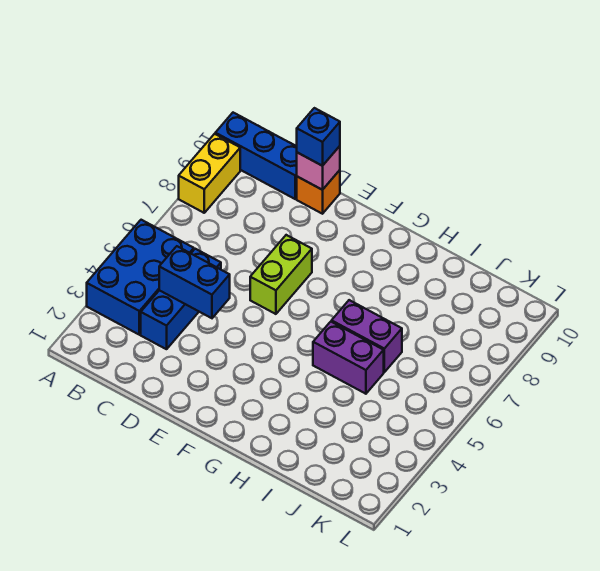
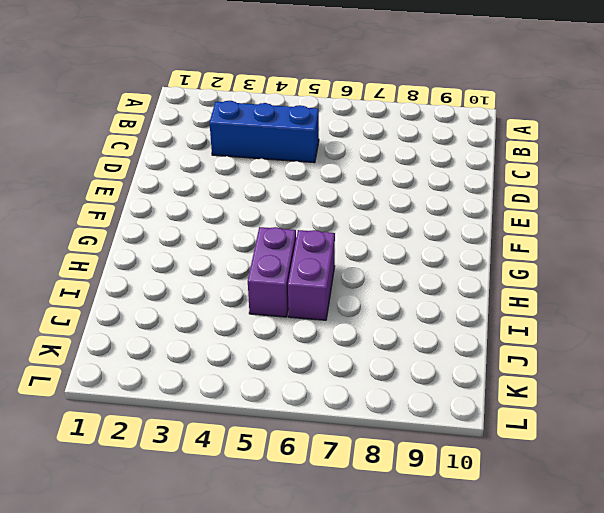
none -> blue brick A3:B5 level 1
none -> yellow brick A8:A9 level 1

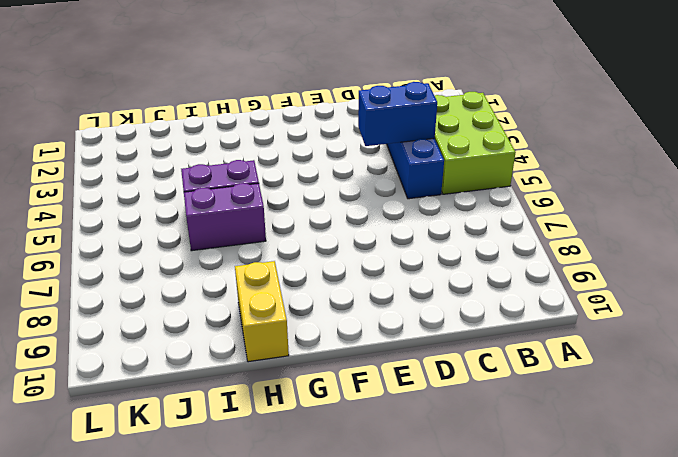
lime brick A3:B5 level 1 -> blue brick A3:B5 level 1
yellow brick H9:H10 level 1 -> yellow brick A8:A9 level 1
none -> blue brick A10:C10 level 1
none -> orange brick D10 level 1

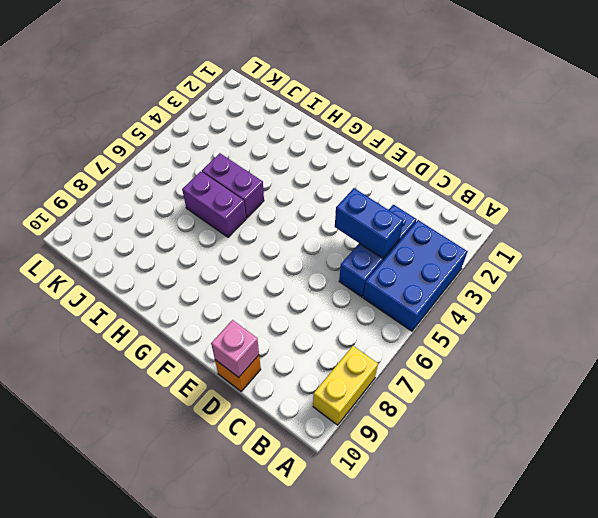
none -> blue brick A10:C10 level 1
none -> lime brick E6:E7 level 1

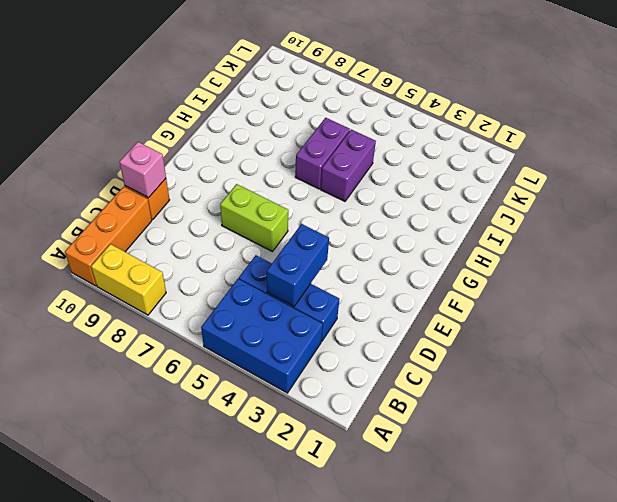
orange brick A10:C10 level 1 -> blue brick A10:C10 level 1
none -> blue brick D10 level 3

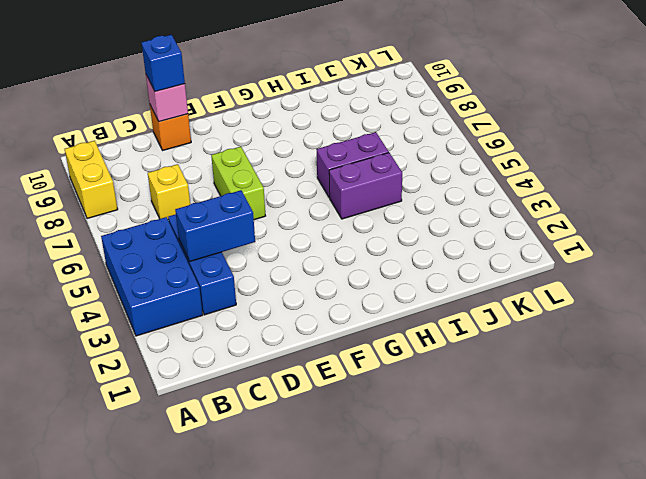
yellow brick C7 level 1 -> none
none -> blue brick A10:C10 level 1

